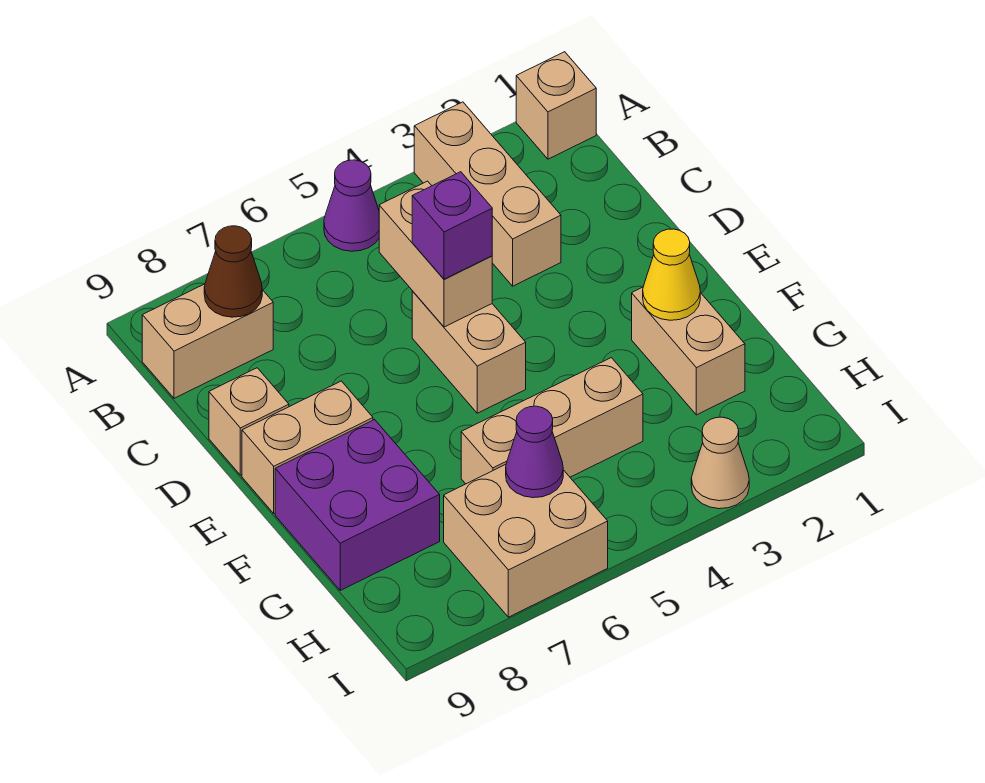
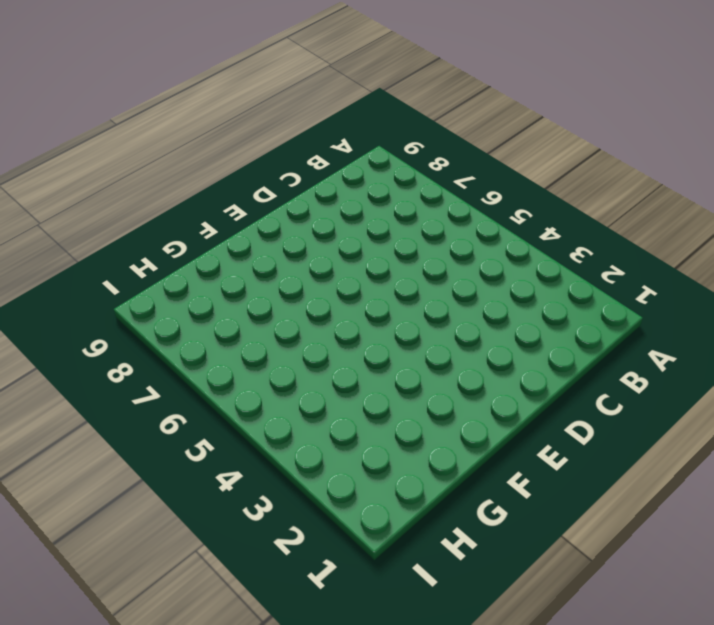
none -> tan brick A1 level 1
none -> tan brick A3:C3 level 1
none -> purple cone A5 level 1

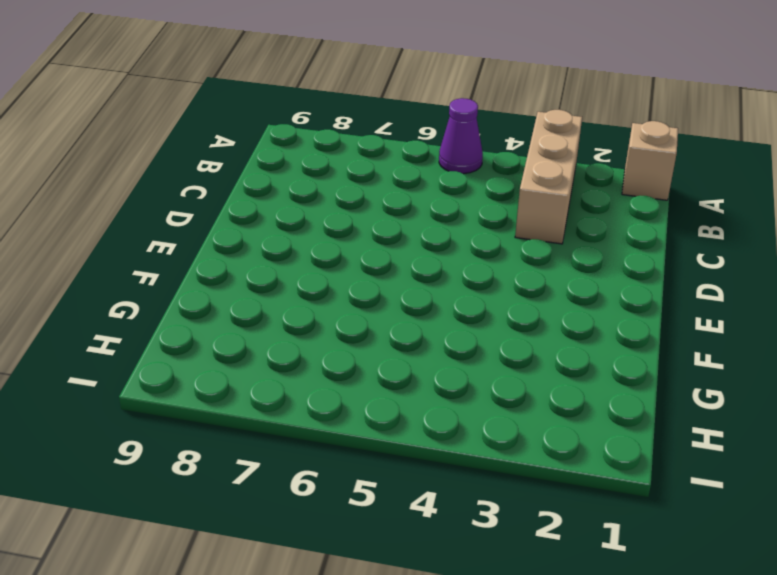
none -> tan brick B8:B9 level 1
none -> tan brick D5:E5 level 1
none -> tan brick D9 level 1

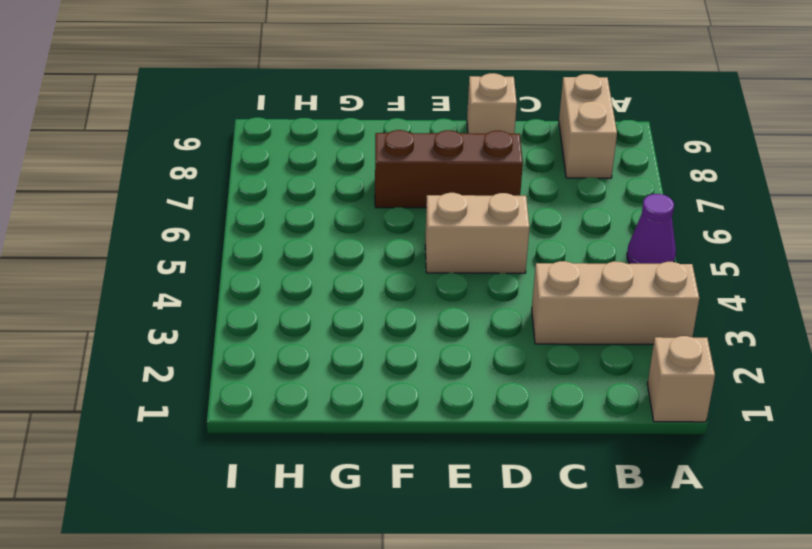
brown brick D7:F7 level 1 -> none
none -> tan brick E8:E9 level 1
none -> tan brick F2:G2 level 1
none -> purple brick F8:G9 level 1

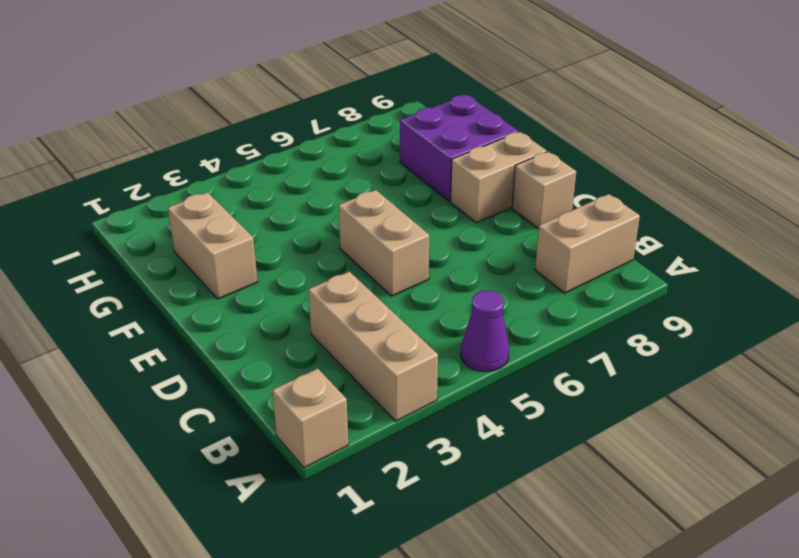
none -> tan brick G4:G6 level 1
none -> tan brick H6:I7 level 1
none -> tan cone I3 level 1

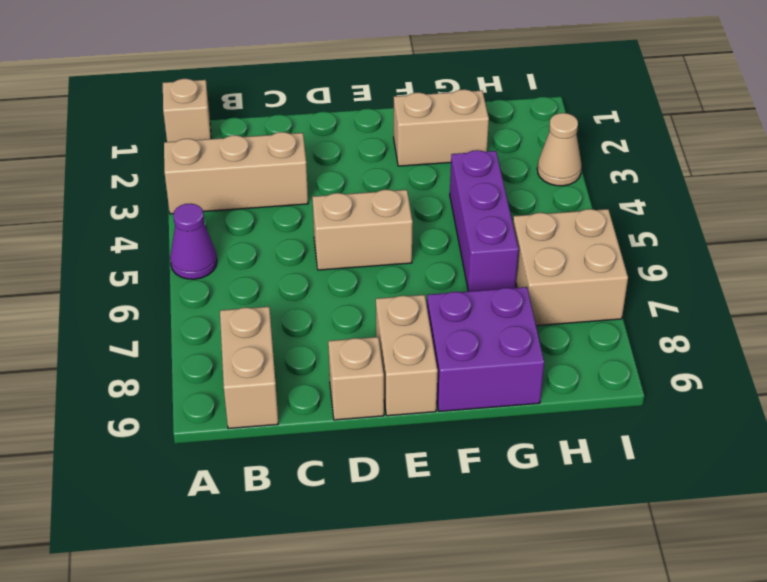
purple brick G4:G6 level 1 -> tan brick G4:G6 level 1
none -> brown cone B8 level 2
none -> tan brick C5:D5 level 2
none -> yellow cone F2 level 2

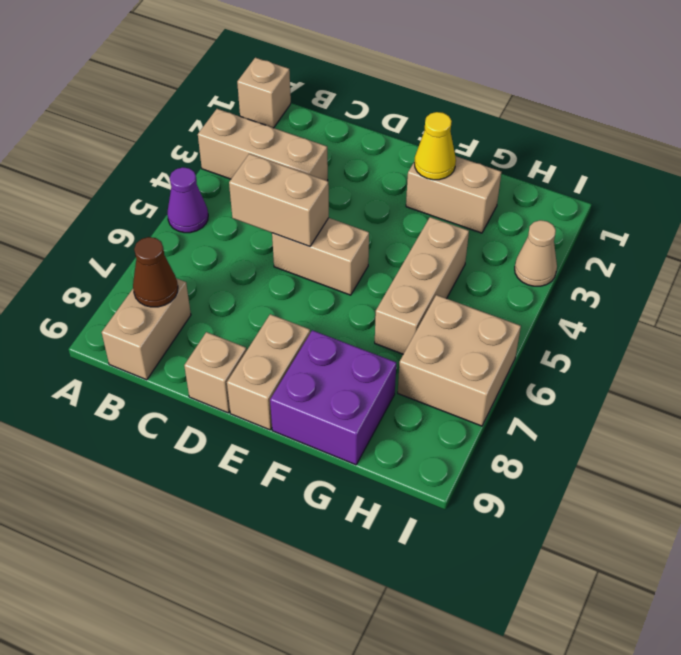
none -> purple cone H6 level 2
none -> purple brick D5 level 3

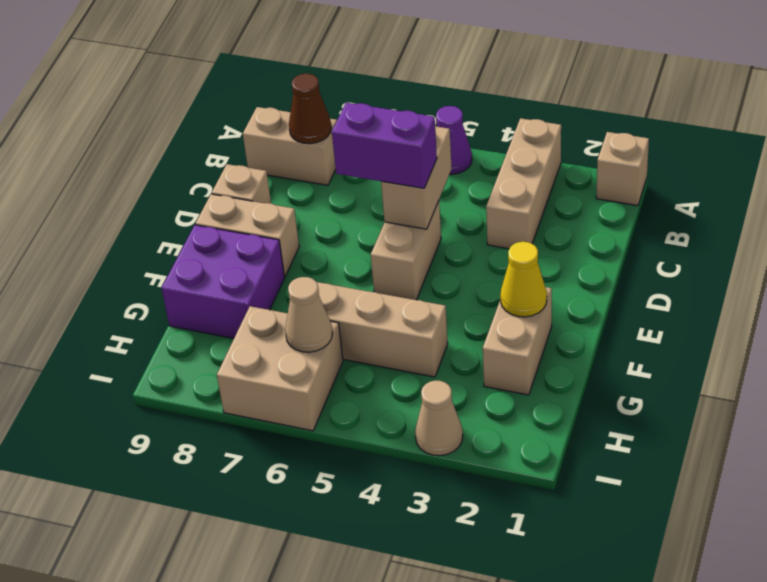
purple brick D5:D6 level 3 -> purple brick D5 level 3
tan cone H6 level 2 -> purple cone H6 level 2

